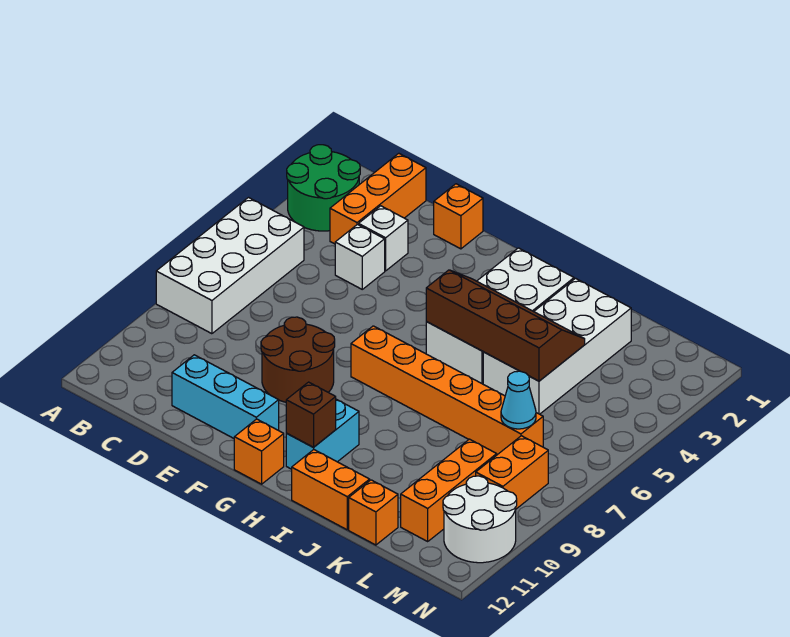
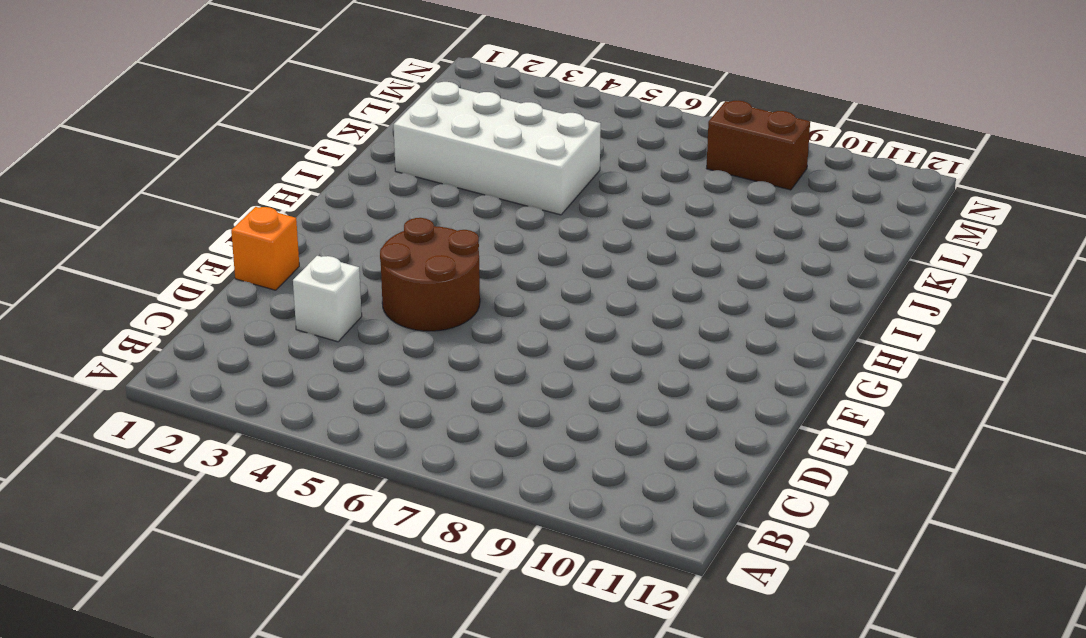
brown round brick E4:F5 level 1 -> brown round brick E8:F9 level 1
brown brick M8:M9 level 1 -> orange brick M8:M9 level 1
none -> green round brick A2:B3 level 1
none -> white brick A5:B8 level 1
none -> orange brick C1:C3 level 1

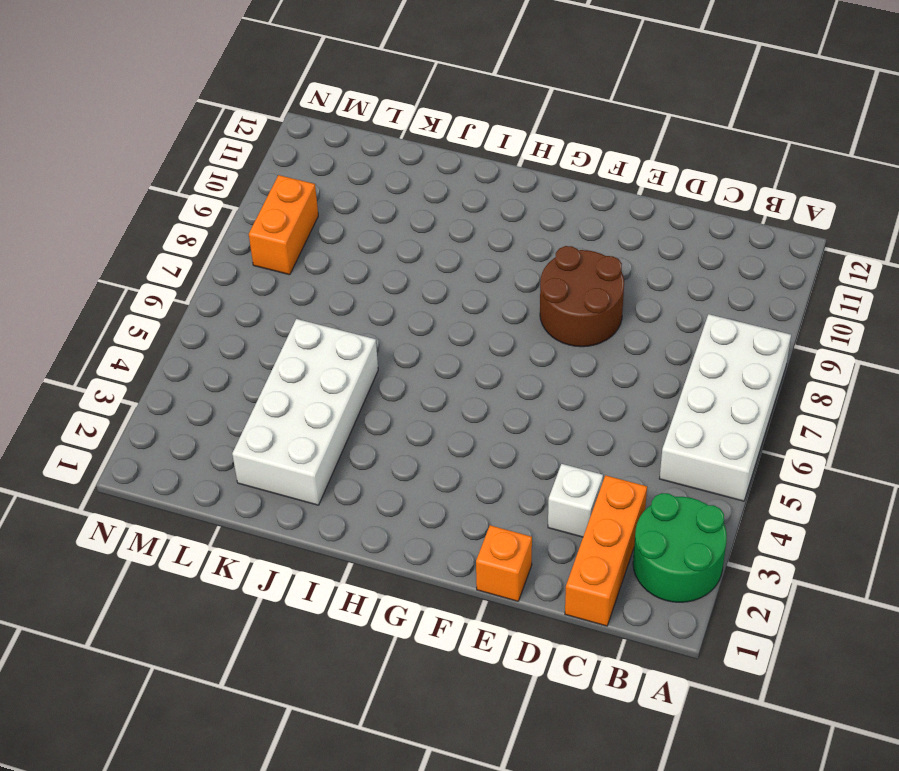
none -> white brick D4 level 1
none -> cyan brick D11:F11 level 1
none -> orange brick G7:L7 level 1

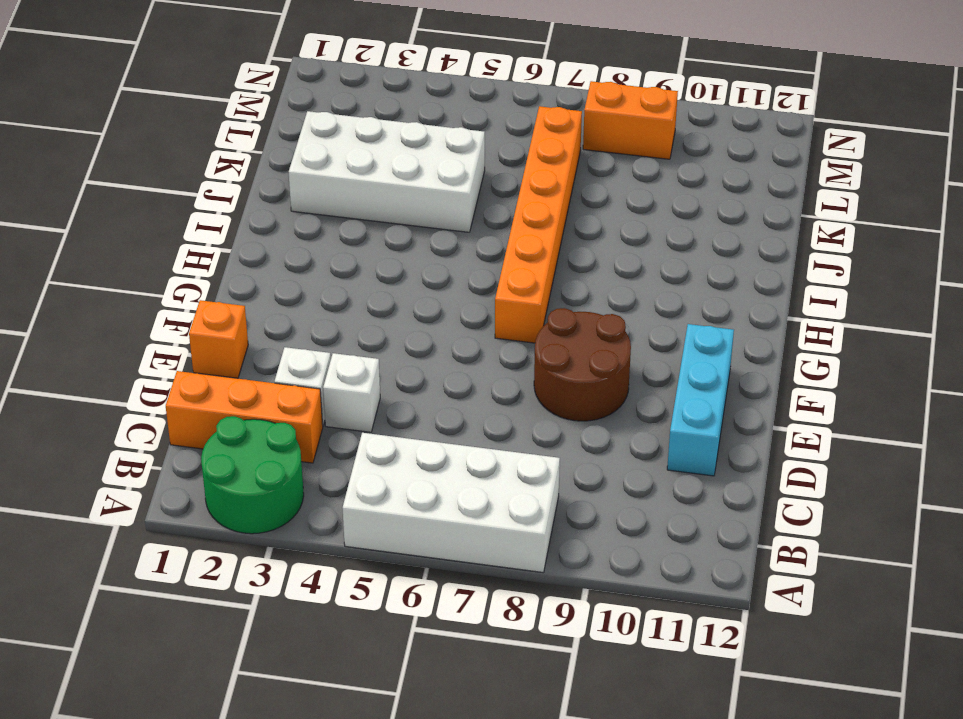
none -> orange brick G12 level 1
none -> white brick H2:I5 level 1
none -> cyan brick H10:H11 level 1

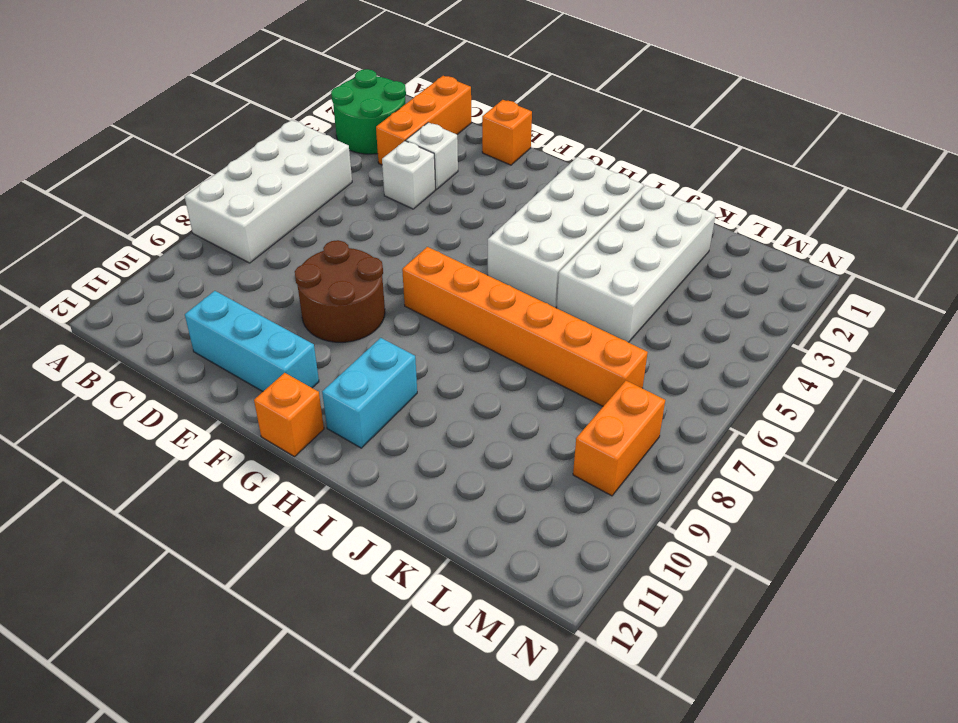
none -> orange brick I12:J12 level 1
none -> orange brick K12 level 1
none -> orange brick L9:L11 level 1

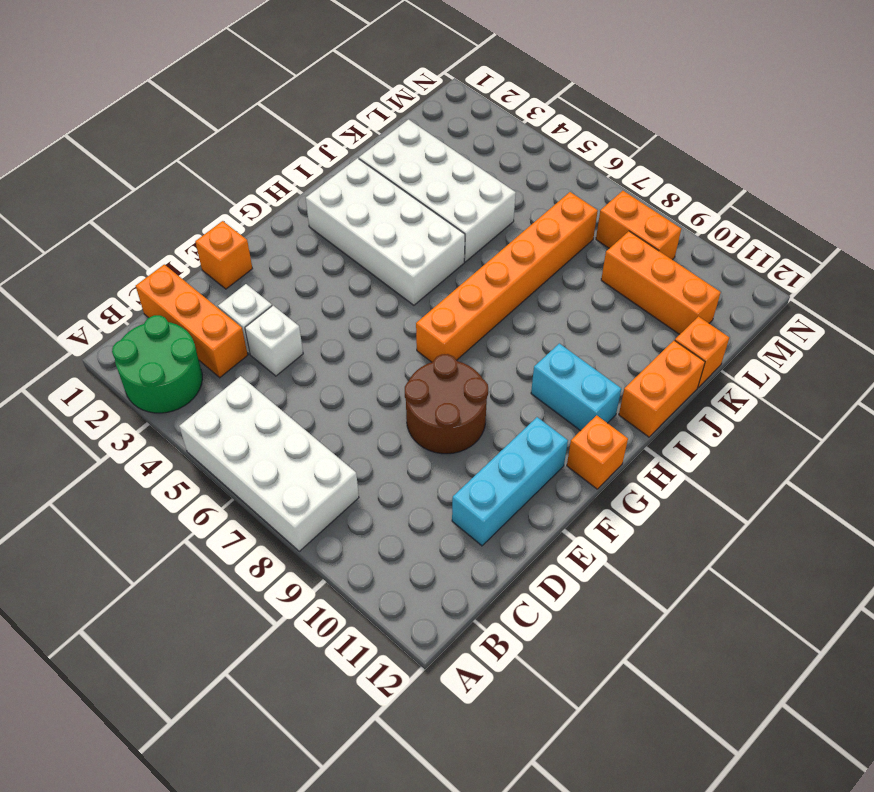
none -> white round brick M10:N11 level 1
none -> brown slope H4:K5 level 2 top 5
none -> brown brick H11 level 2

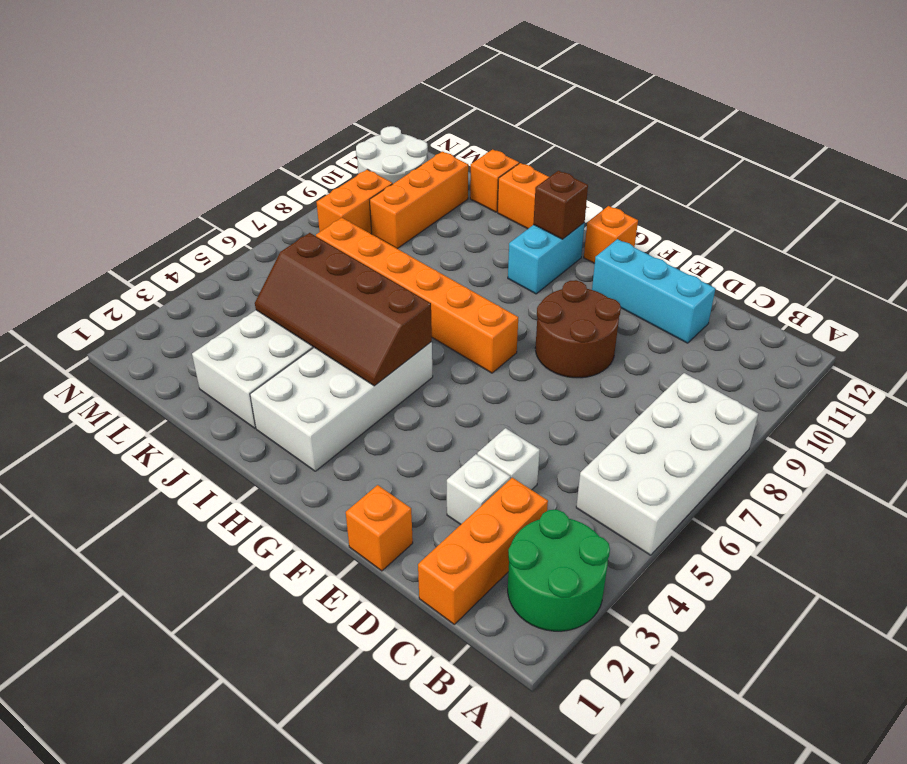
none -> cyan cone L7 level 2

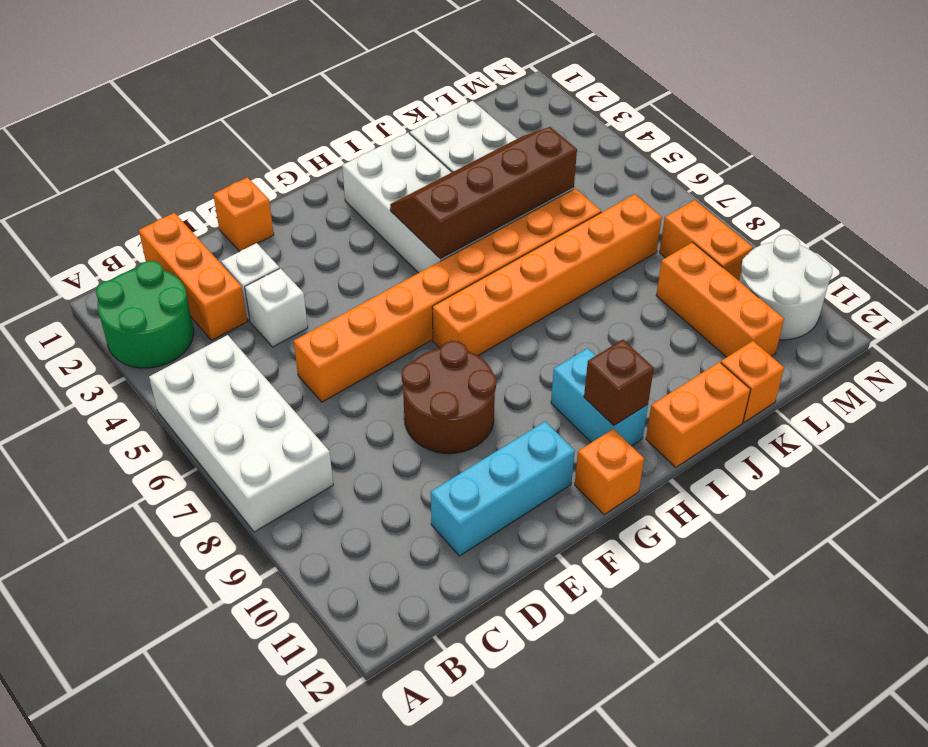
orange brick D6:K6 level 1 -> none
none -> cyan cone L7 level 2

